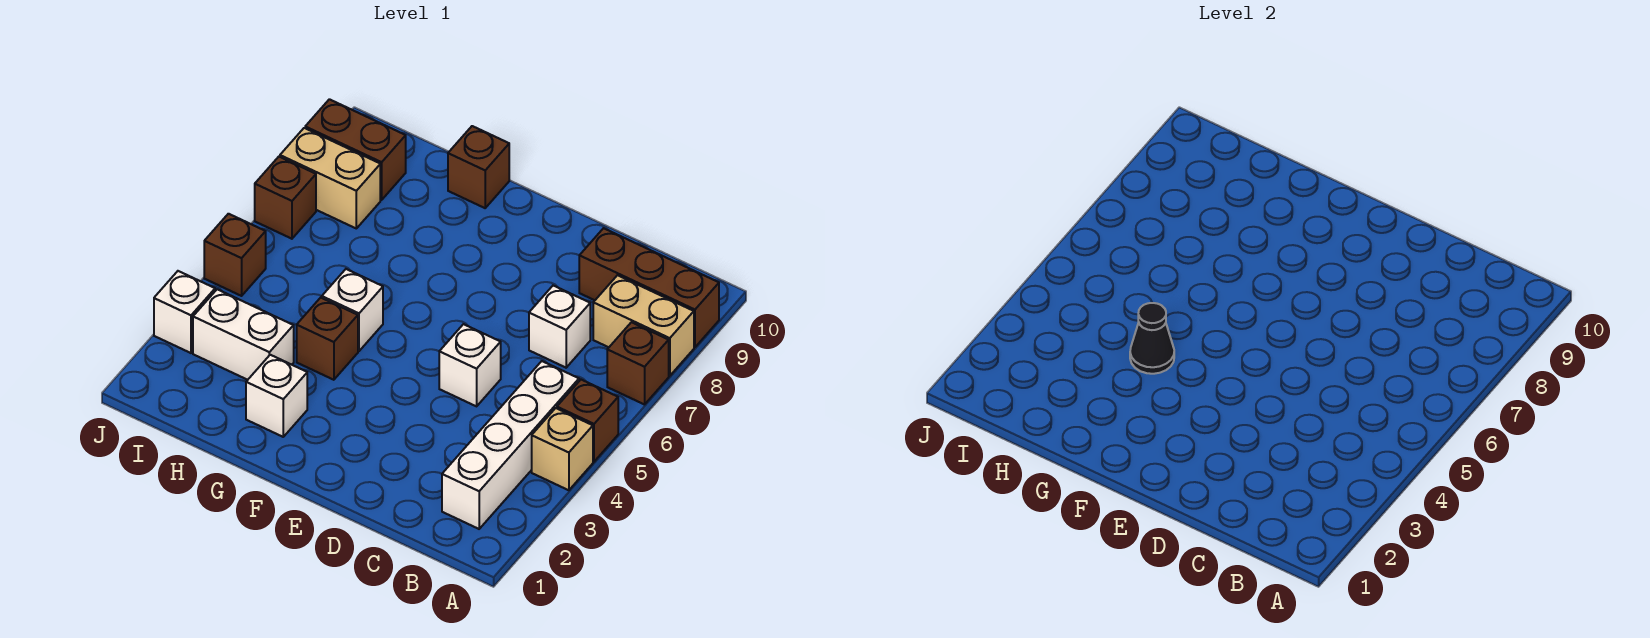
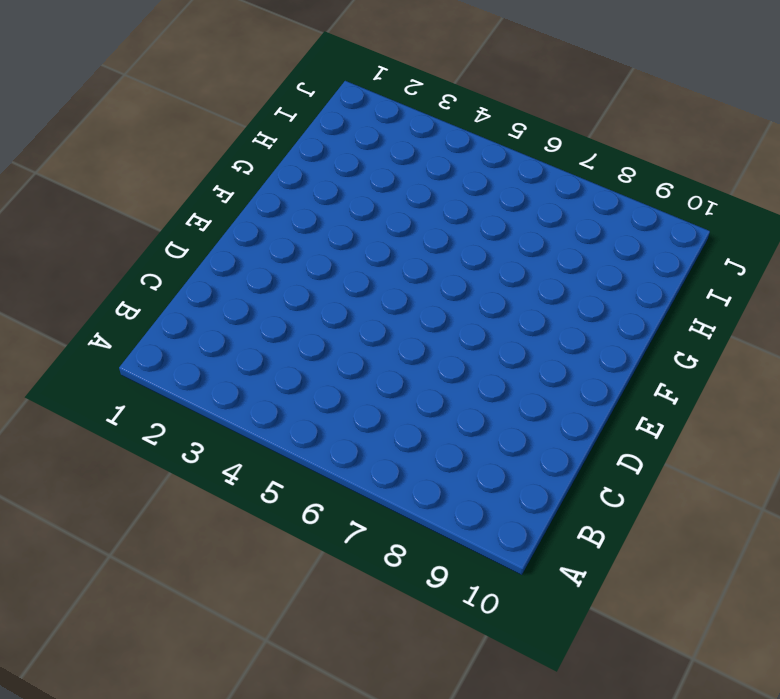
none -> tan brick A4 level 1
none -> brown brick A5 level 1
none -> brown brick A7 level 1

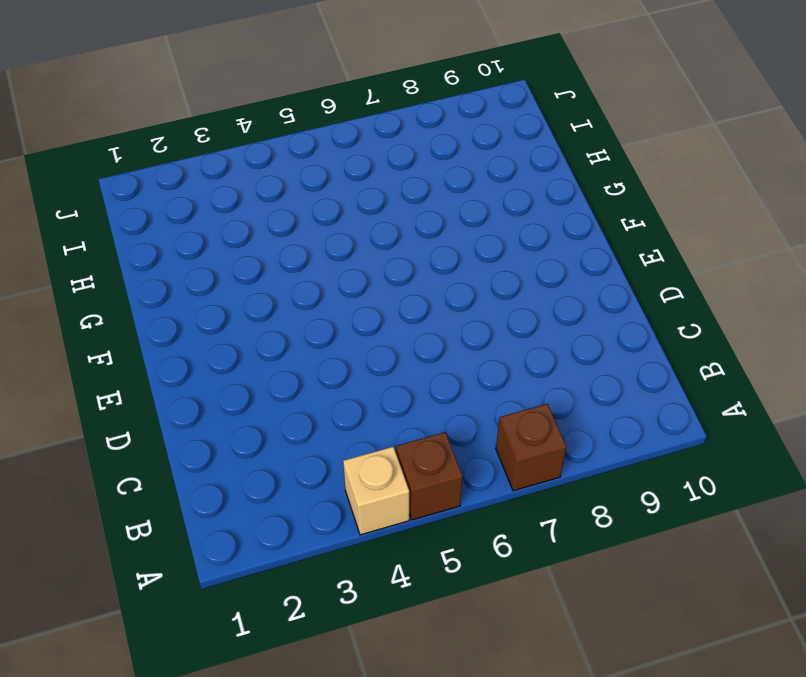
none -> tan brick A8:B8 level 1
none -> brown brick A9:C9 level 1
none -> white brick B2:B5 level 1

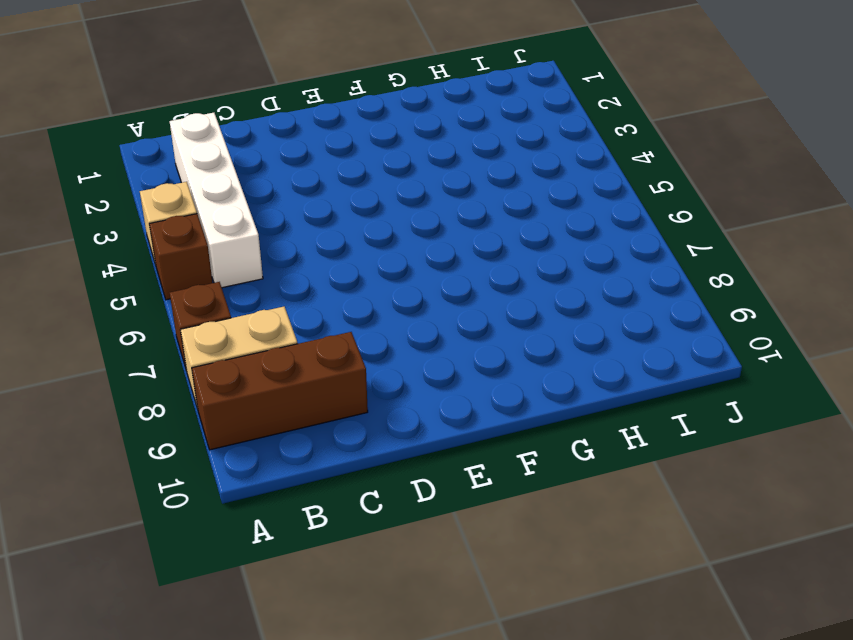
none -> white brick C7 level 1
none -> white brick D5 level 1
none -> white brick G2 level 1

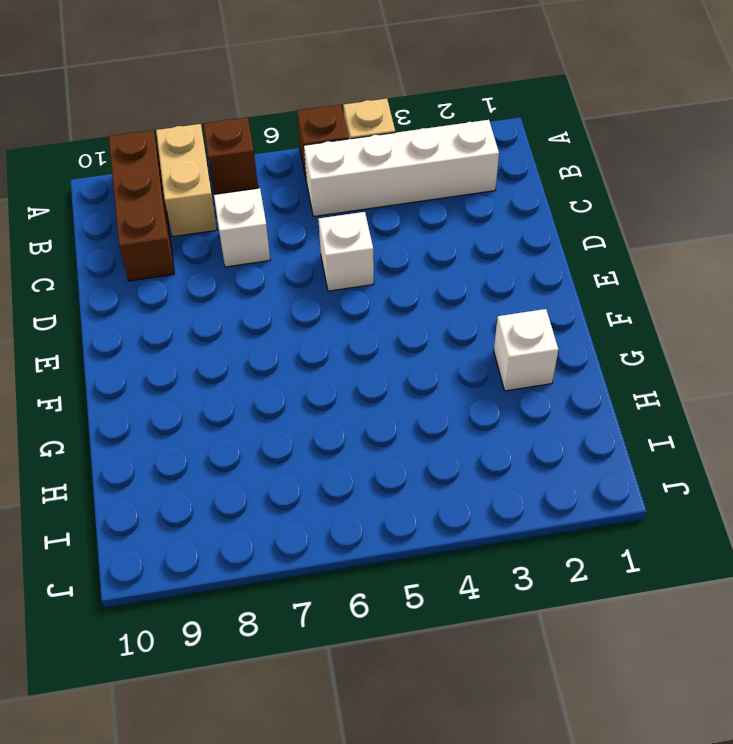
none -> brown brick G4 level 1
none -> white brick G5 level 1
none -> brown brick G10 level 1

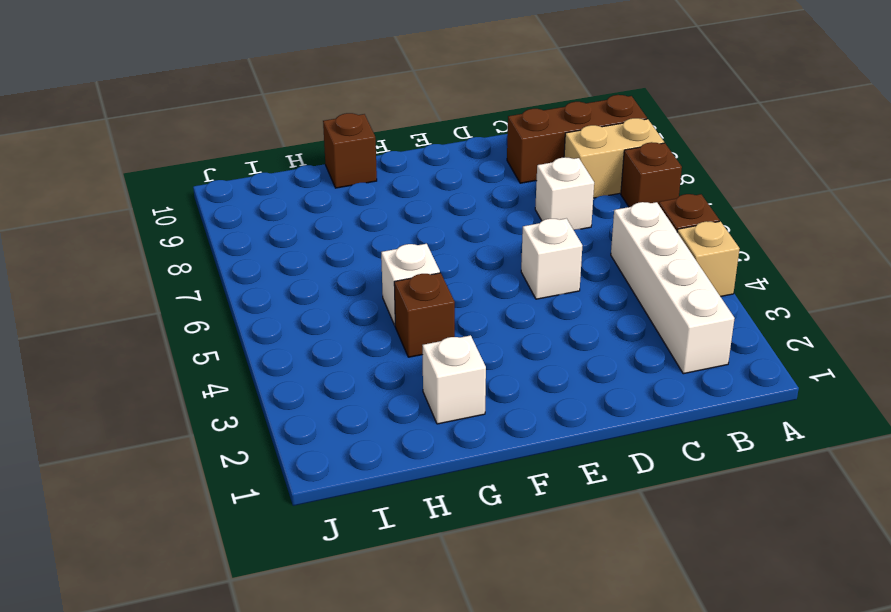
none -> white brick H3:I3 level 1
none -> tan brick I8:J8 level 1
none -> brown brick I9:J9 level 1

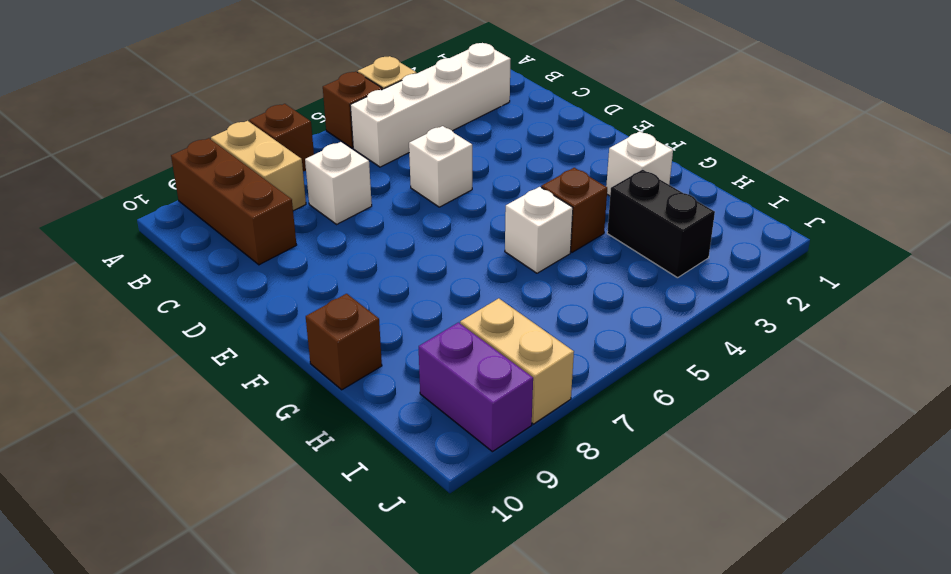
black brick H3:I3 level 1 -> white brick H3:I3 level 1
purple brick I9:J9 level 1 -> brown brick I9:J9 level 1
none -> white brick J3 level 1
none -> brown brick J5 level 1
none -> brown brick J7 level 1

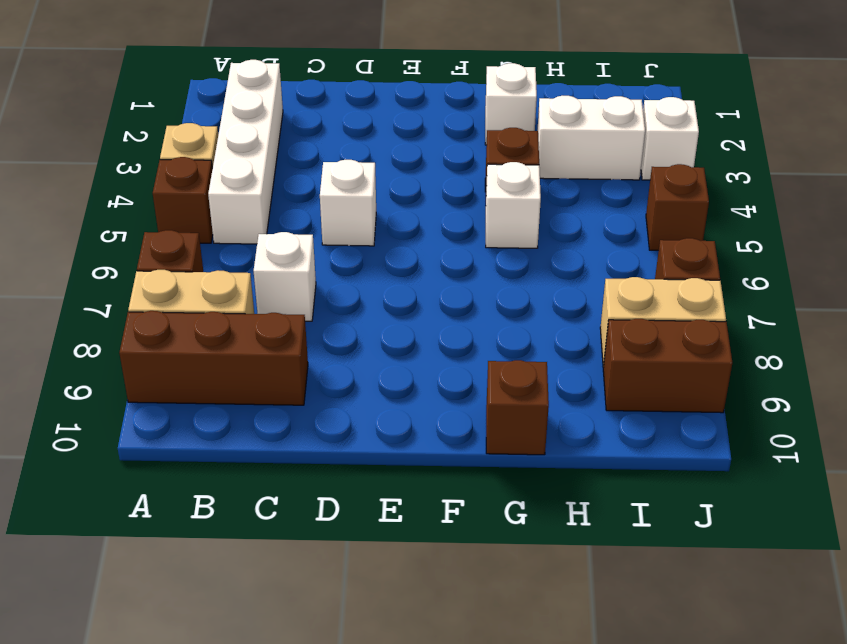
none -> black cone G4 level 2

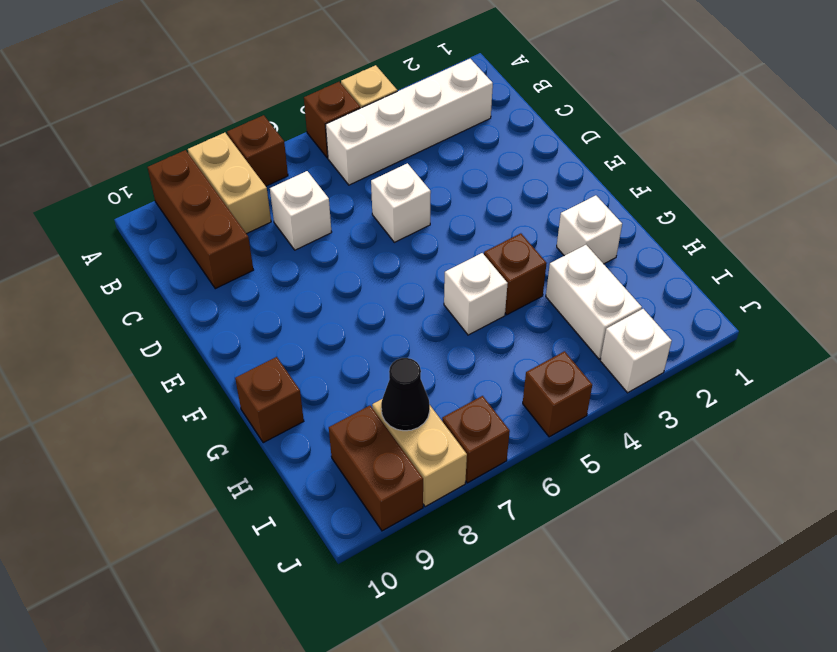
black cone I8 level 2 -> black cone G4 level 2

